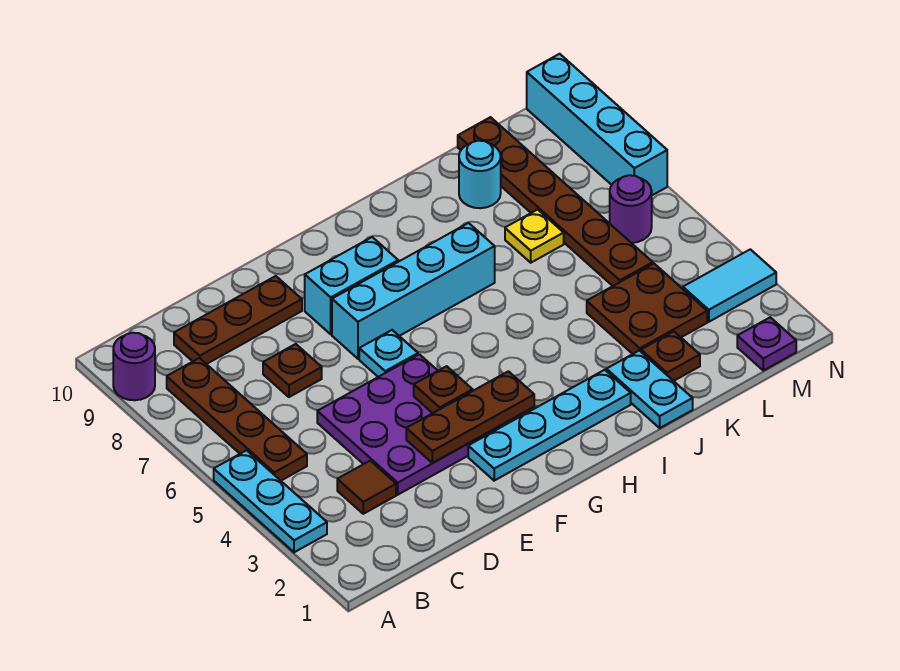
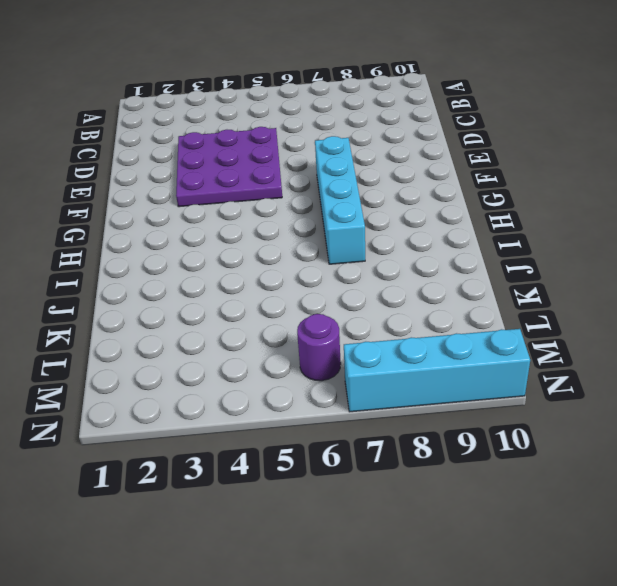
none -> cyan plate A3:A5 level 1
none -> purple round brick A9 level 1
none -> brown plate B5:B8 level 1

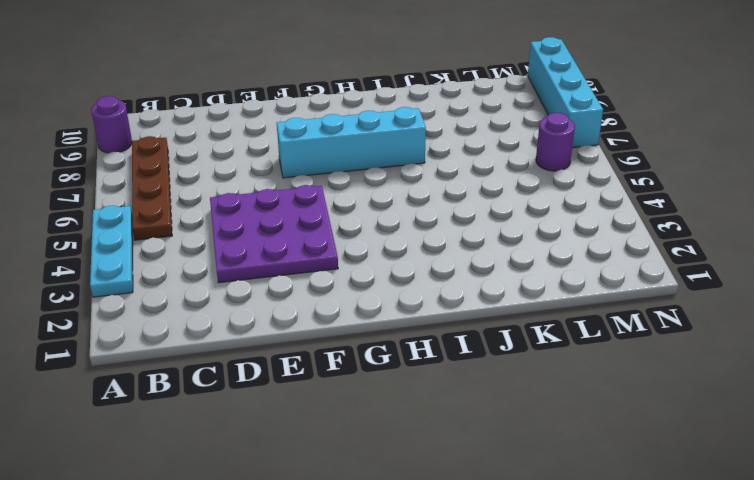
none -> brown tile C3 level 1
none -> brown plate C9:E9 level 1
none -> brown plate D7 level 1

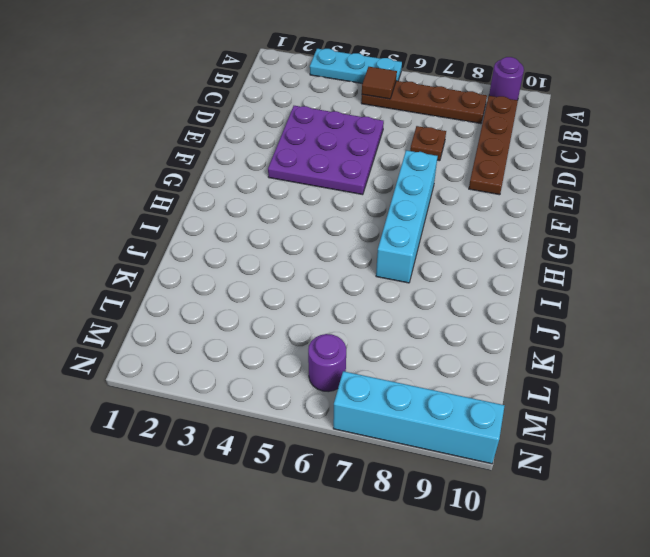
brown tile B5 level 2 -> brown tile C3 level 1
brown plate B9:E9 level 1 -> brown plate C9:E9 level 1
none -> cyan plate F2:I2 level 1
none -> cyan plate F6 level 1
none -> cyan brick F8:G8 level 1

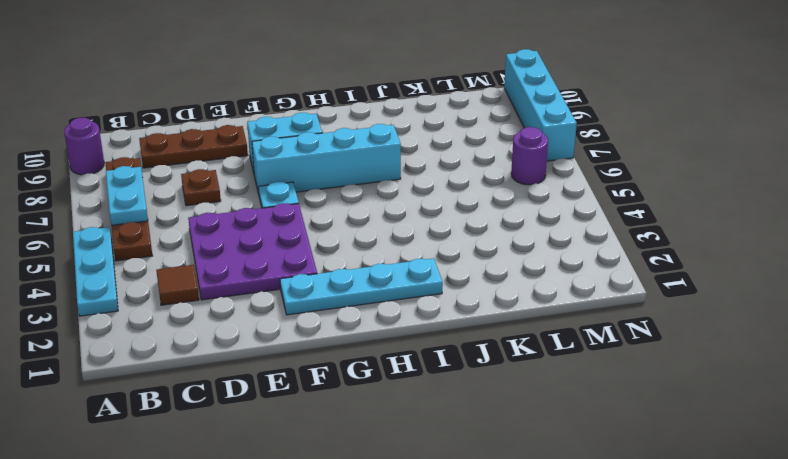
cyan plate B6:B7 level 2 -> cyan plate J1:J2 level 1
none -> brown plate K2 level 1
none -> brown plate K3:L4 level 1
none -> yellow plate K7 level 1

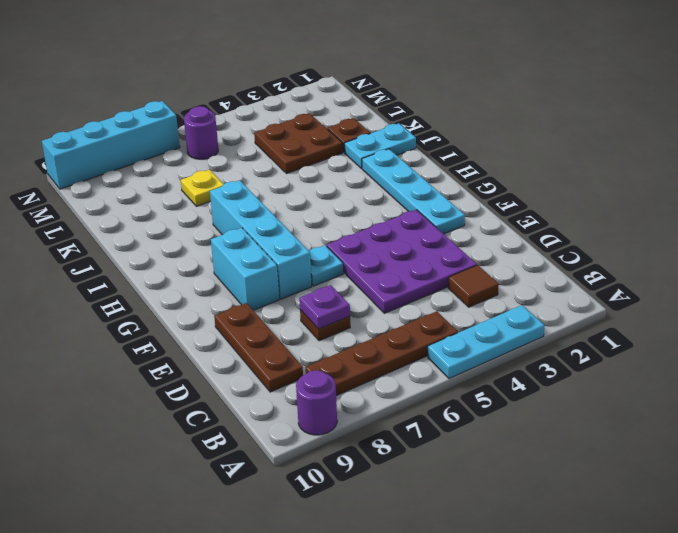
purple plate D7 level 2 -> purple plate M1 level 1
none -> cyan round brick K9 level 1
none -> brown plate L5:L10 level 1
none -> cyan tile M3:N3 level 1

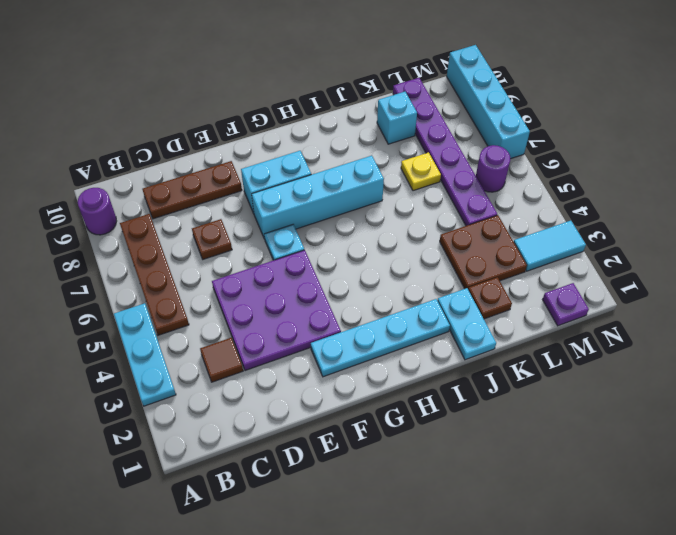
cyan brick K9 level 1 -> cyan round brick K9 level 1
purple plate L5:L10 level 1 -> brown plate L5:L10 level 1
none -> brown plate E3:G3 level 2
none -> brown plate F4 level 2

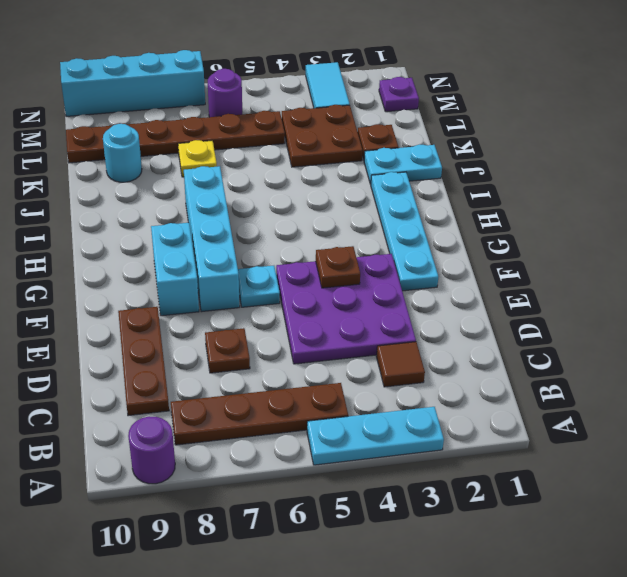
none -> brown plate E3:G3 level 2

